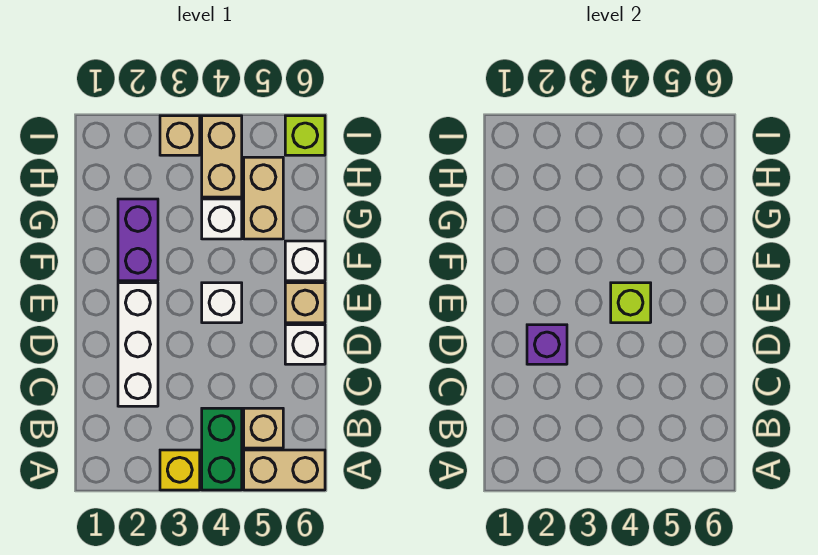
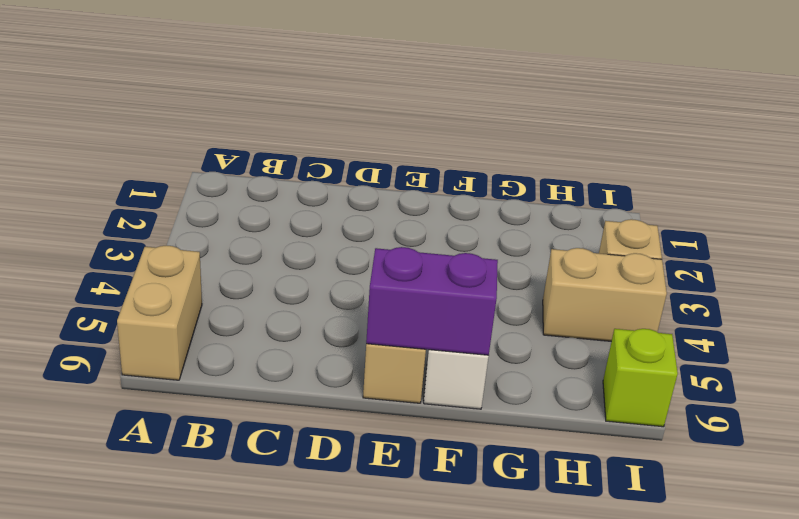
purple brick E6:F6 level 2 -> purple brick F2:G2 level 1
none -> yellow brick A3 level 1
none -> green brick A4:B4 level 1
none -> tan brick B5 level 1

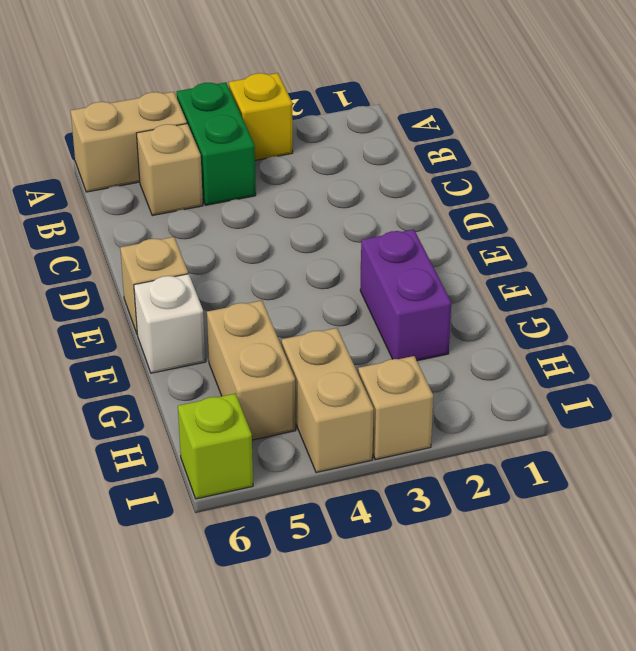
none -> white brick C2:E2 level 1
none -> white brick D6 level 1
none -> white brick E4 level 1

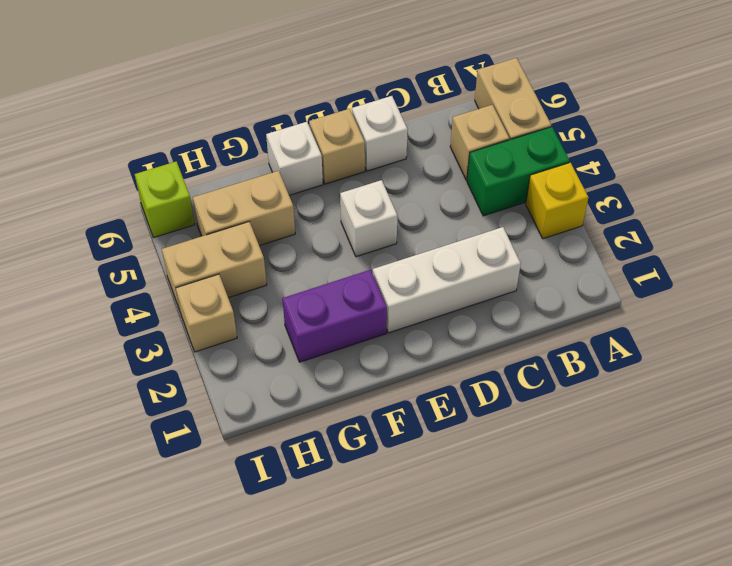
none -> white brick G4 level 1
none -> purple brick D2 level 2
none -> lime brick E4 level 2

